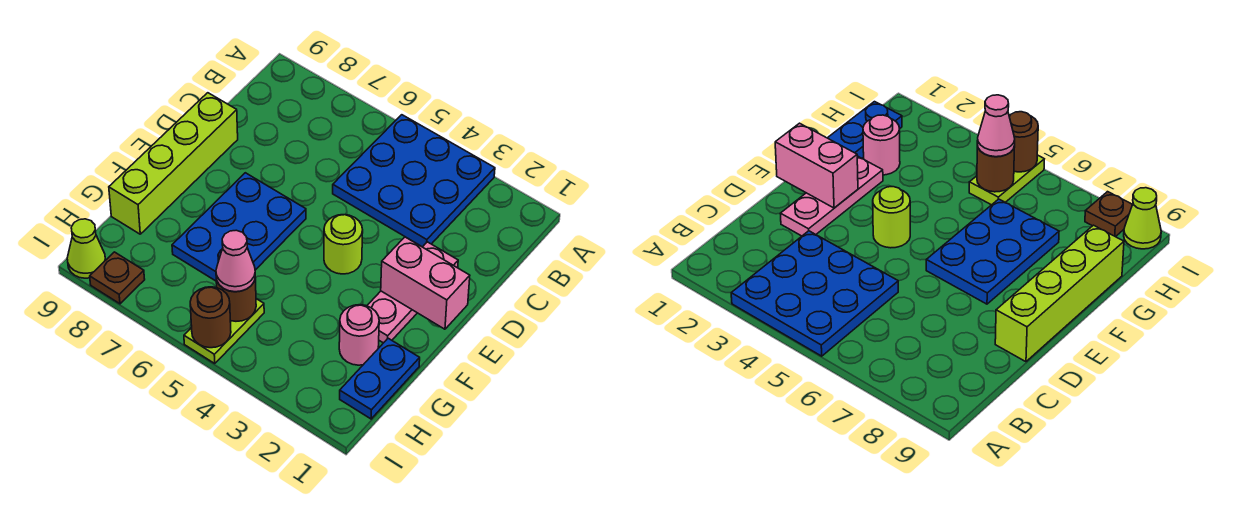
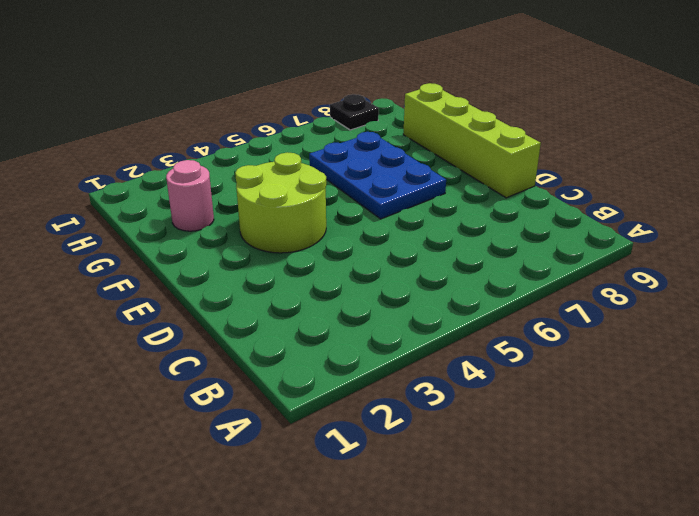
lime round brick E3:F4 level 1 -> lime round brick E4 level 1
black plate I8 level 1 -> brown plate I8 level 1
none -> blue plate A3:C5 level 1
none -> pink plate D2:F2 level 1
none -> blue plate G1:H1 level 1

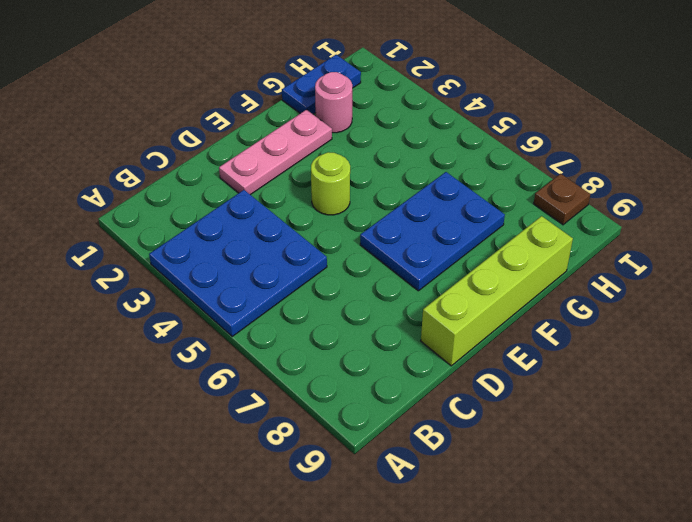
none -> lime plate H5:I5 level 1
none -> lime cone I9 level 1
none -> pink brick E1:E2 level 2

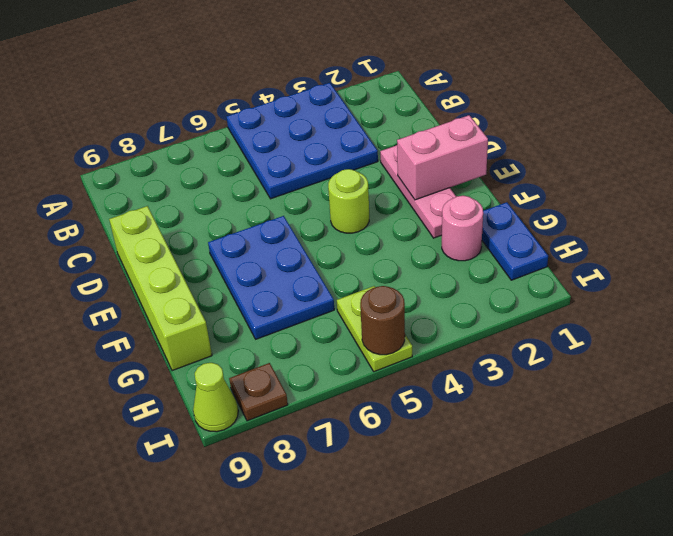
none -> brown round brick H5 level 2
none -> pink cone H5 level 3

